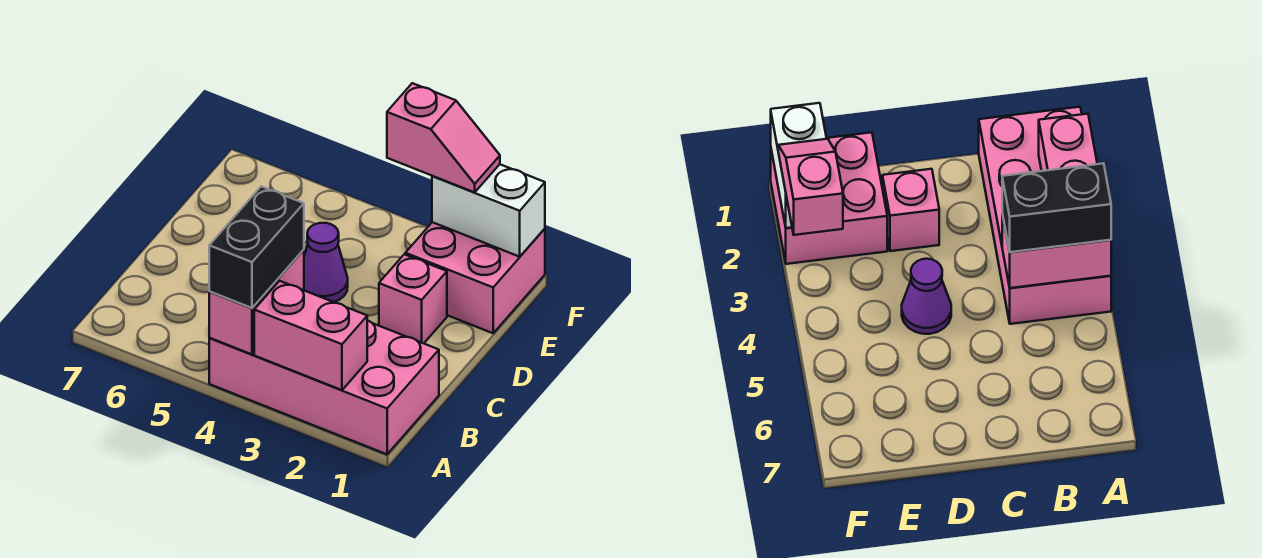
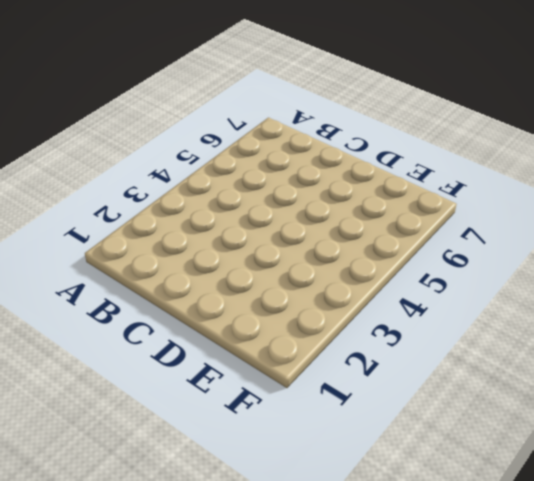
none -> pink brick A1:B4 level 1
none -> pink brick D2 level 1

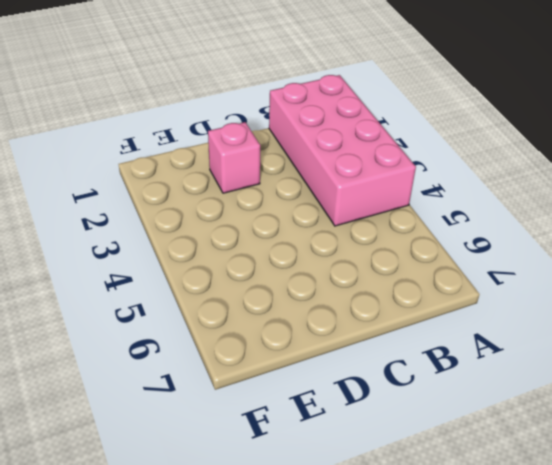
none -> purple cone D4 level 1
none -> pink brick E1:F2 level 1

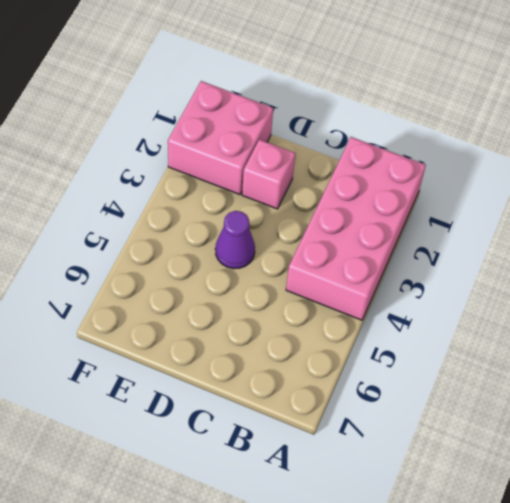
none -> pink brick A2:A3 level 2
none -> pink brick A4:B4 level 2

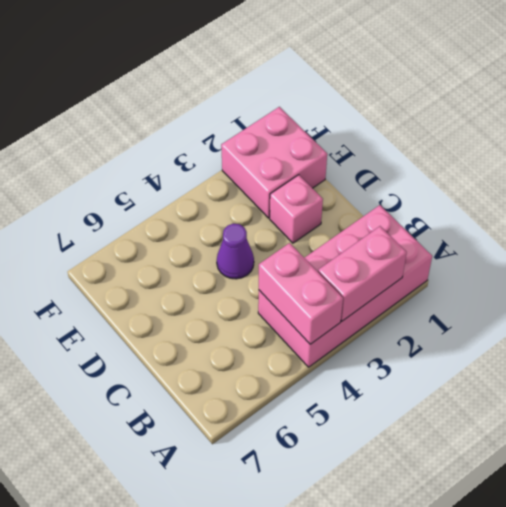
none -> white brick F1:F2 level 2
none -> black brick A4:B4 level 3

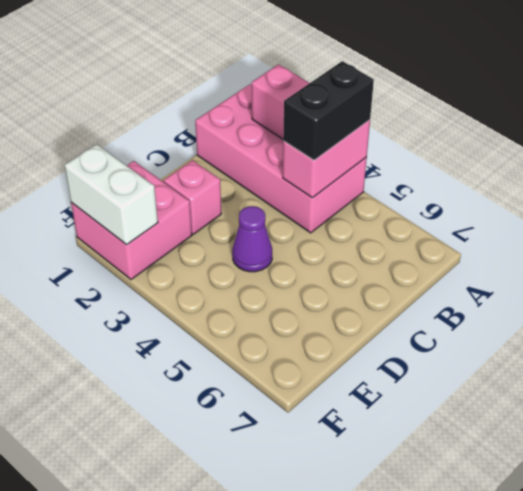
none -> pink slope F2:F3 level 3 top 3

